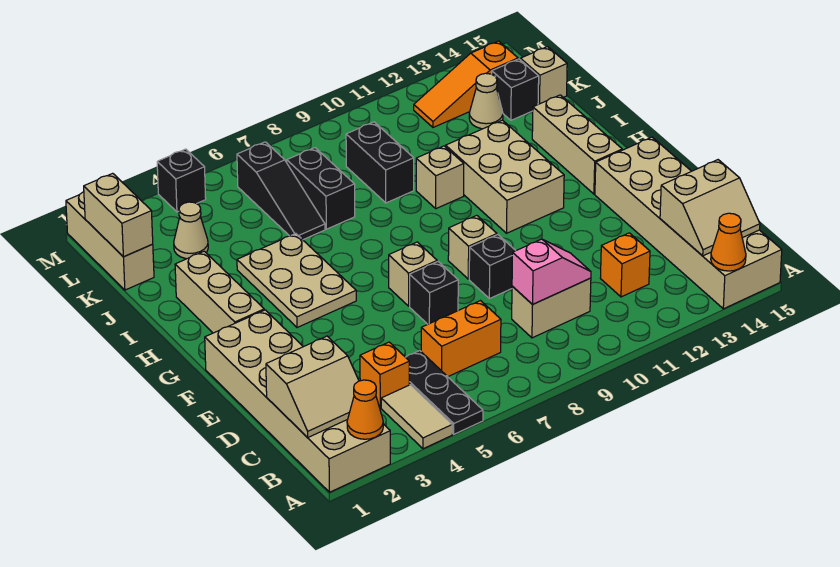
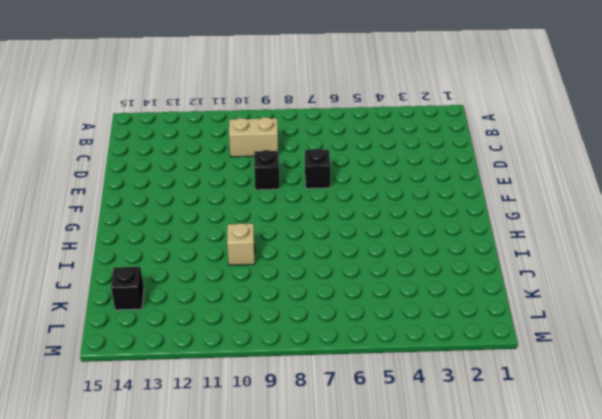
none -> tan brick A1:F2 level 1
none -> tan tile A4:B4 level 1
none -> black plate A5:C5 level 1
none -> tan brick A14:F15 level 1

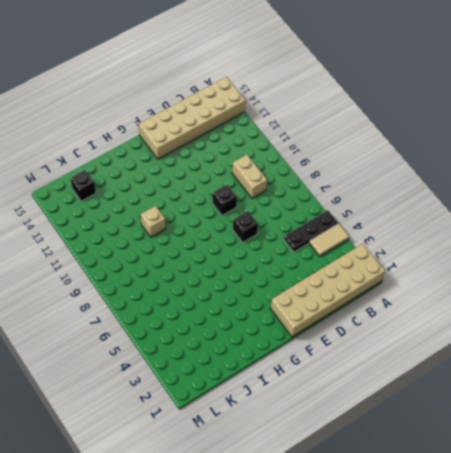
none -> orange brick C4 level 1
none -> orange brick C6:C7 level 1
none -> orange brick C12 level 1
none -> tan brick F7 level 1

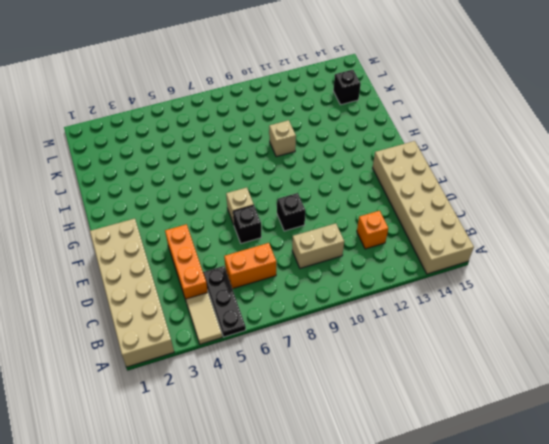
orange brick C4:E4 level 1 -> orange brick C4 level 1
none -> tan brick F9 level 1
none -> tan brick G2:I2 level 1
none -> tan plate G4:I5 level 1
none -> tan brick G11:I12 level 1

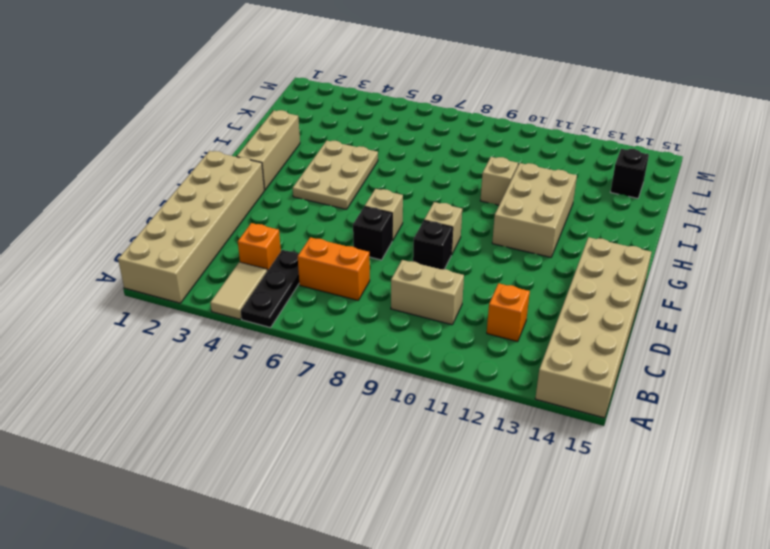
none -> tan brick G14:I14 level 1
none -> black slope J6:L6 level 1 top L
none -> black brick J7:K7 level 1
none -> black brick J9:K9 level 1

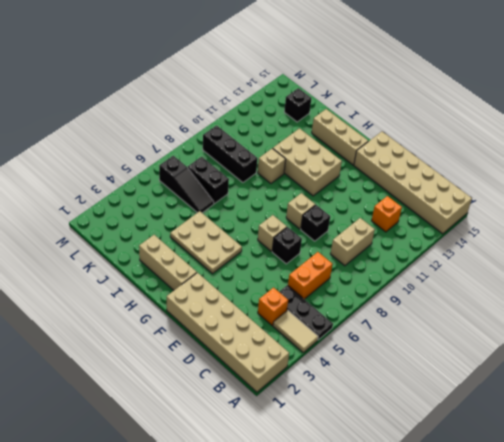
black brick J9:L9 level 1 -> black brick J9:K9 level 1
none -> tan brick K1:M1 level 1
none -> tan cone K3 level 1
none -> tan cone K13 level 1
none -> tan brick K15 level 1

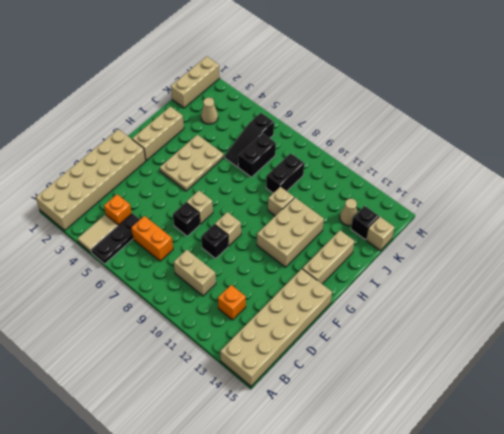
none -> orange slope L12:L14 level 1 top 14
none -> black brick M4 level 1
none -> orange cone A2 level 2
none -> orange cone A14 level 2

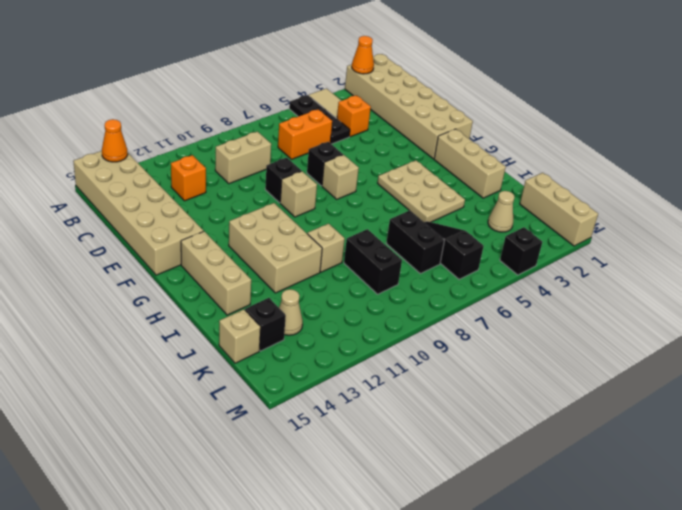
none -> orange slope L12:L14 level 1 top 14
none -> tan slope B1:C2 level 2 top C
none -> tan slope B14:C15 level 2 top C
none -> pink slope C9:C10 level 2 top 9

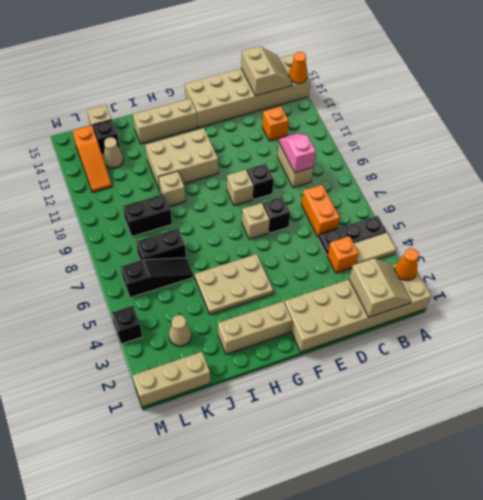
none -> tan brick K1:L1 level 2

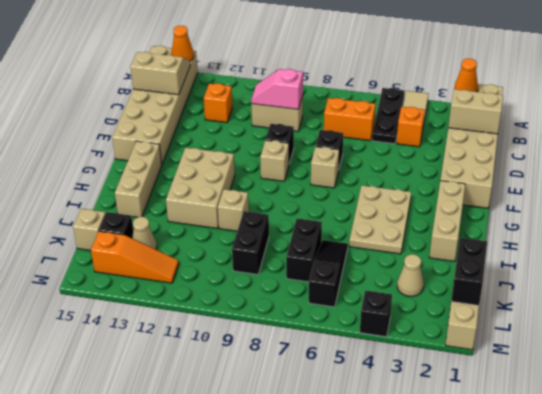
black brick K1:L1 level 2 -> tan brick K1:L1 level 2

